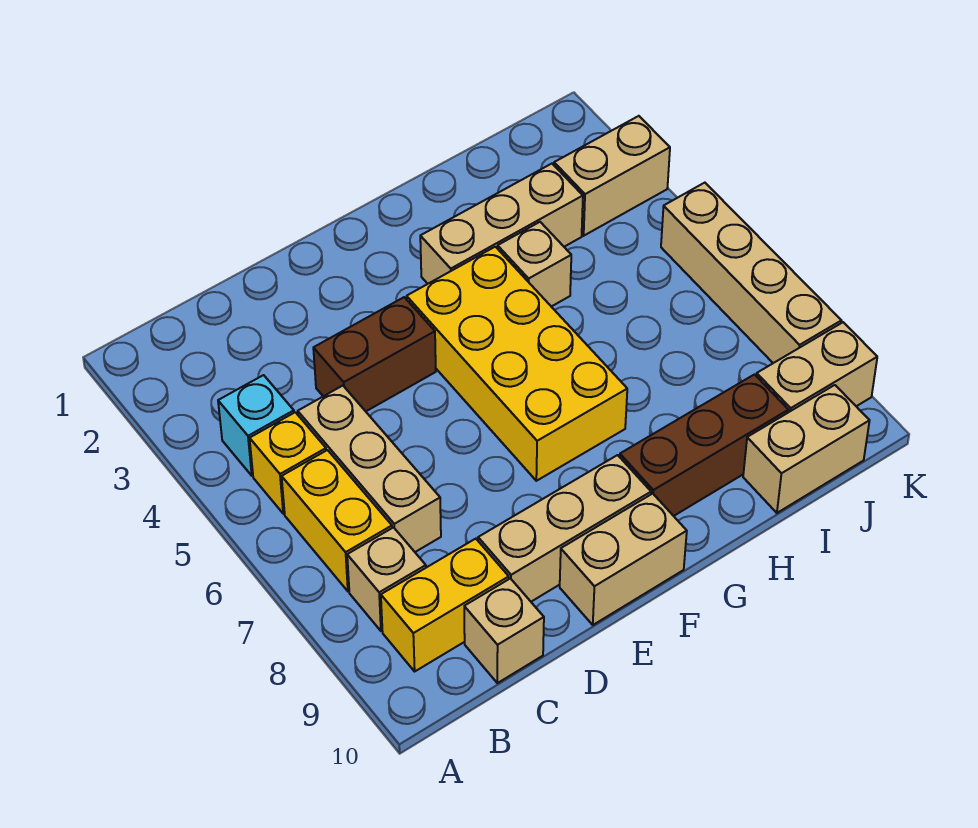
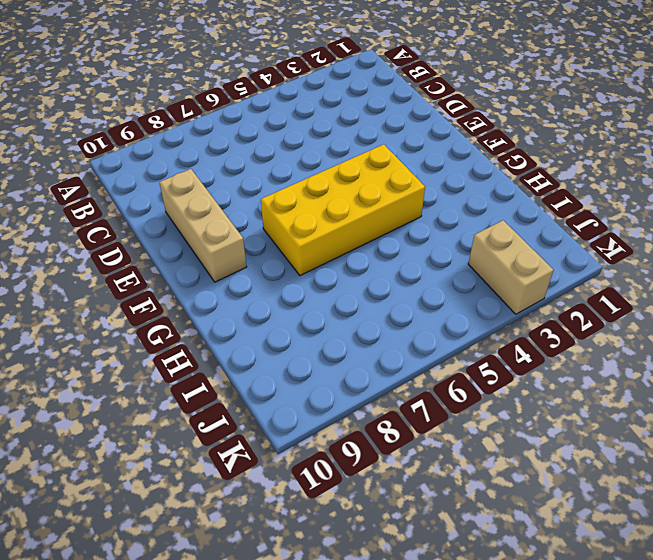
none -> cyan brick B4 level 1
none -> yellow brick B5 level 1
none -> yellow brick B6:B7 level 1

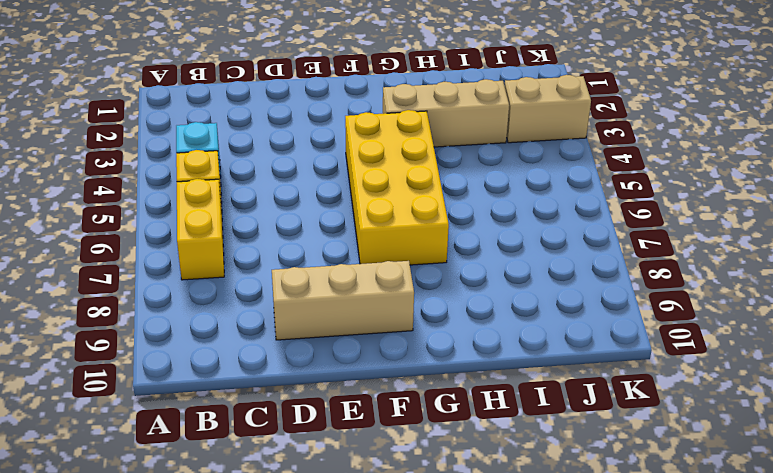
none -> tan brick B8 level 1
none -> yellow brick B9:C9 level 1
none -> tan brick C5:C7 level 1

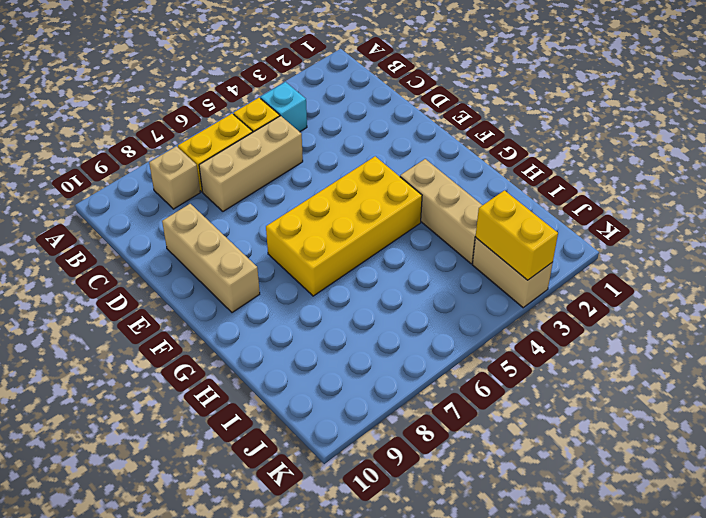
yellow brick J3:K3 level 2 -> yellow brick B9:C9 level 1
none -> tan brick C10 level 1
none -> brown brick D4:E4 level 1
none -> tan brick E10:F10 level 1

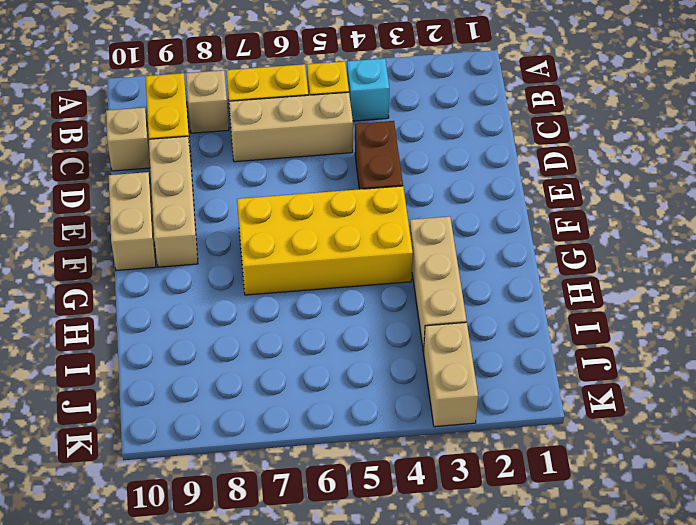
none -> brown brick G9:I9 level 1
none -> tan brick H4 level 1
none -> tan brick I10:J10 level 1

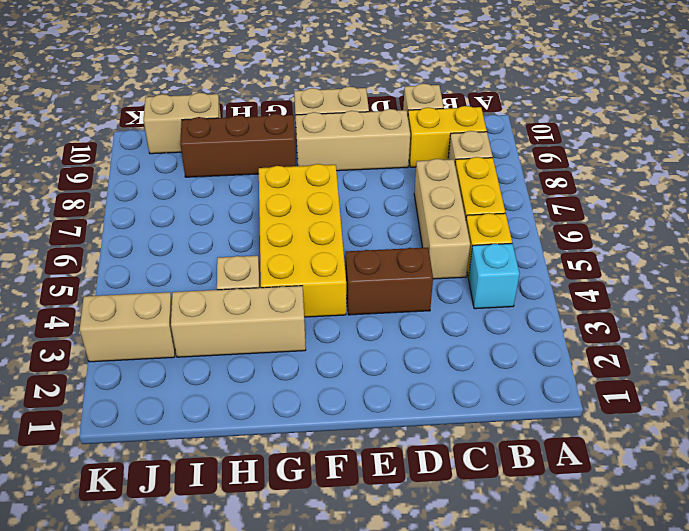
none -> tan brick J9:K9 level 1
none -> tan brick K5:K8 level 1

